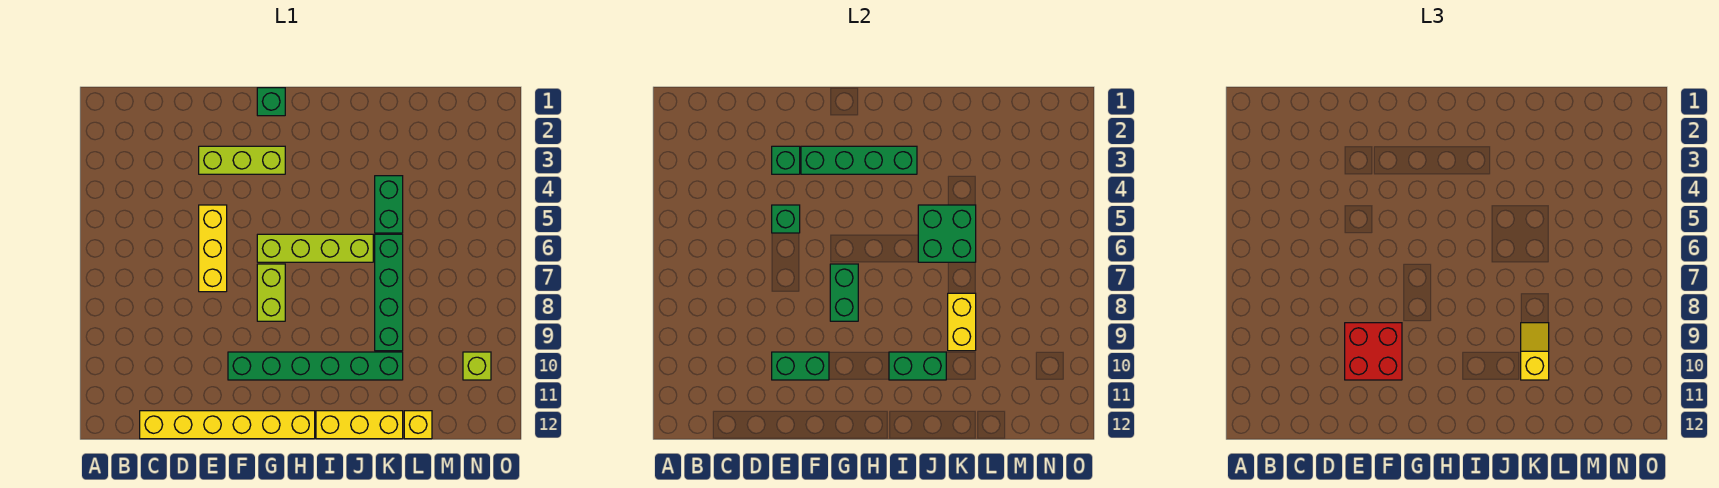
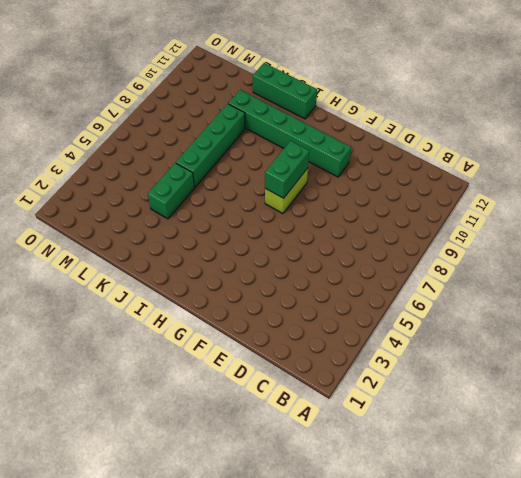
green brick I12:K12 level 1 -> yellow brick I12:K12 level 1
none -> yellow brick C12:H12 level 1
none -> lime brick E3:G3 level 1
none -> yellow brick E5:E7 level 1

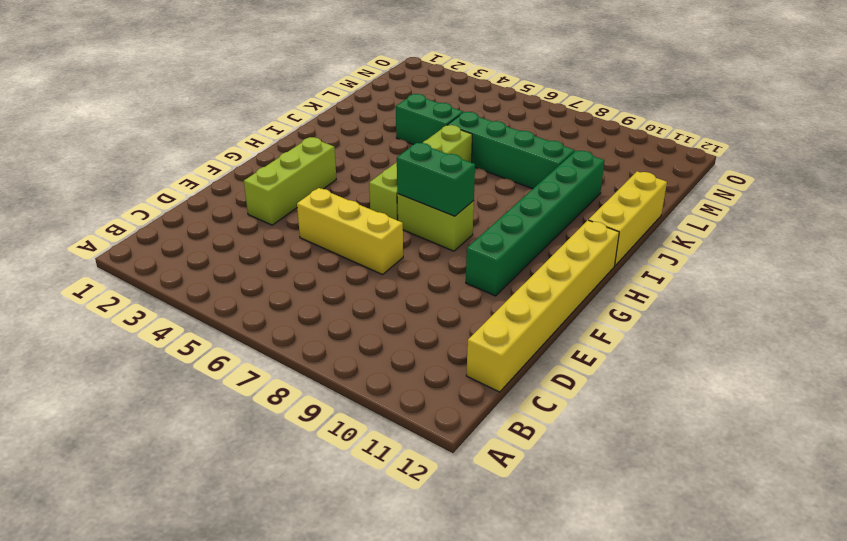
none -> green brick G1 level 1
none -> yellow brick L12 level 1
none -> lime brick N10 level 1

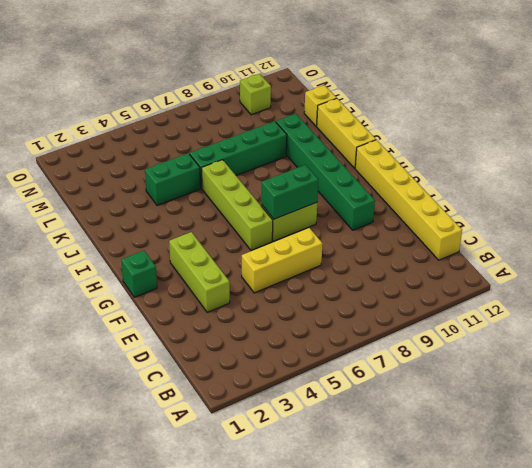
none -> green brick E3 level 2
none -> green brick E5 level 2
none -> green brick E10:F10 level 2

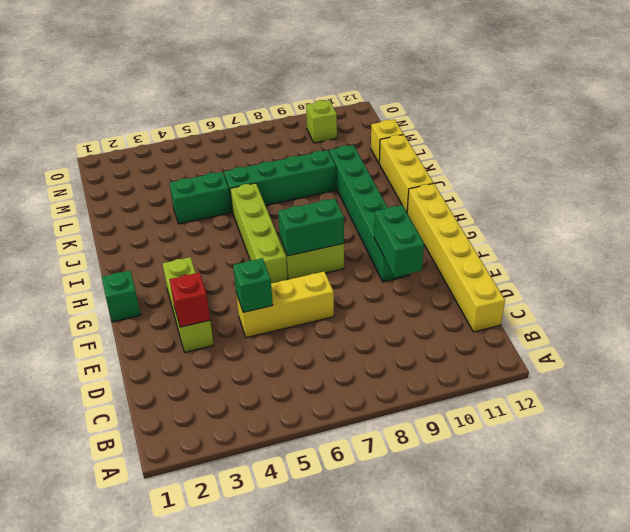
red brick E3 level 2 -> green brick E3 level 2
none -> green brick F3:I3 level 2
none -> green brick I10:J10 level 2
none -> green brick J5:K6 level 2

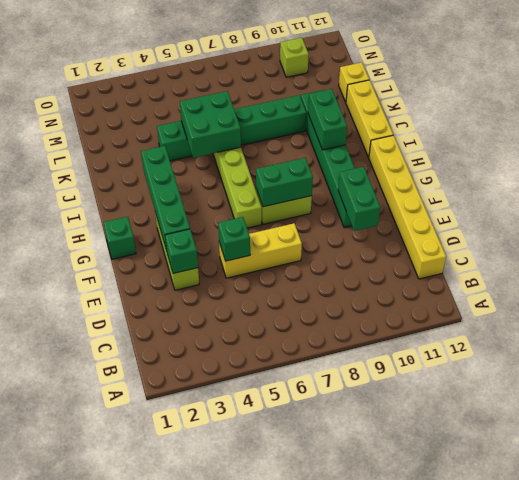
none -> yellow brick K8:K9 level 2
none -> red brick E9:F10 level 3
none -> yellow slope K9:K10 level 3 top 10

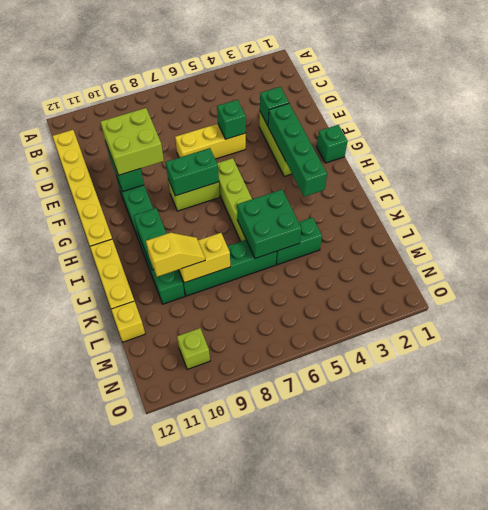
lime brick E9:F10 level 3 -> red brick E9:F10 level 3

